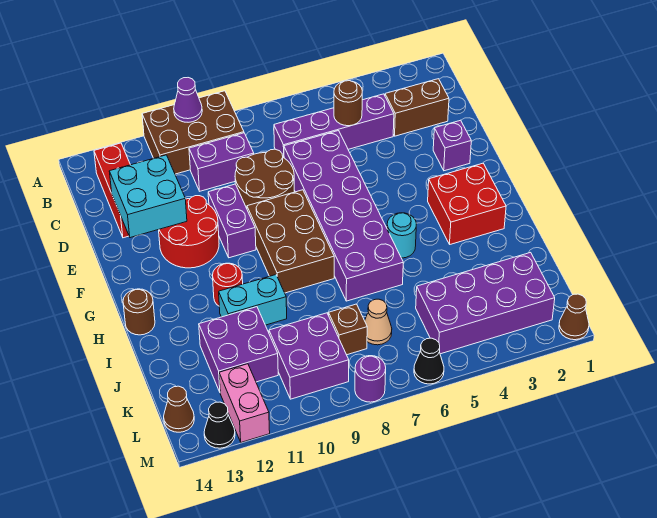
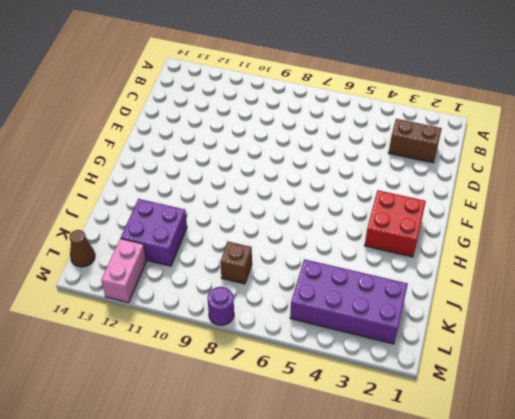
none -> brown brick A9:B11 level 1
none -> red brick B13:D13 level 1
none -> purple brick C4:C7 level 1
none -> purple brick C9:C10 level 1

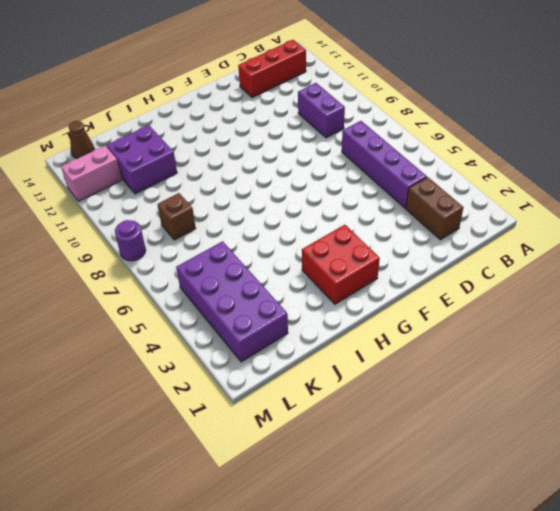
none -> brown brick A9:B11 level 1
none -> purple brick D6:I7 level 1
none -> brown round brick D8:E9 level 1
none -> purple brick E2 level 1

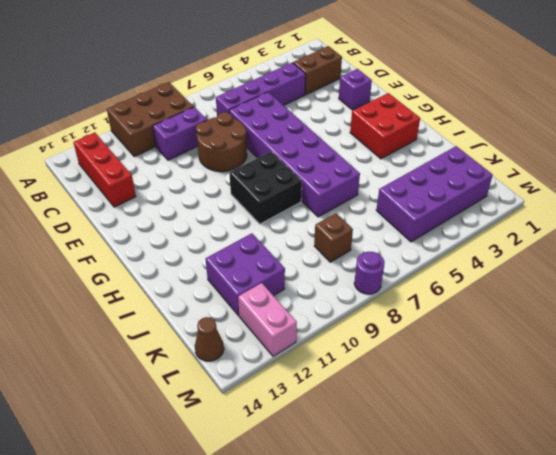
black brick G8:H9 level 1 -> brown brick F8:H9 level 1
none -> purple brick E10:F10 level 1
none -> red round brick E11:F12 level 1
none -> cyan round brick H5 level 1
none -> red round brick H11 level 1

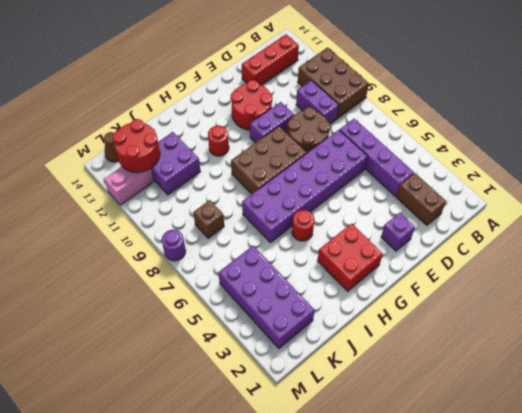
red round brick H5 level 1 -> cyan round brick H5 level 1
red round brick K12:L13 level 2 -> none
none -> brown round brick H14 level 1
none -> cyan brick I10:I11 level 1
none -> tan cone K7 level 1
none -> purple brick K9:L10 level 1

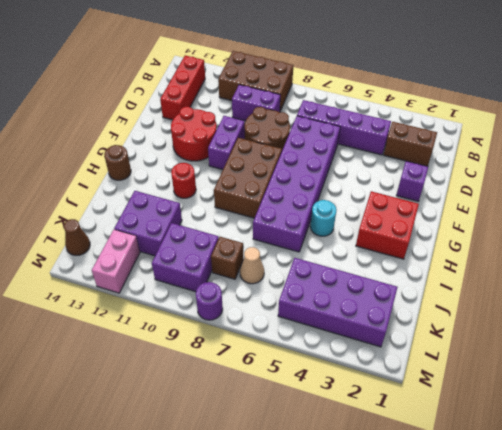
none -> cyan brick I10:I11 level 1
none -> brown cone M1 level 1
none -> black cone M6 level 1
none -> black cone M13 level 1

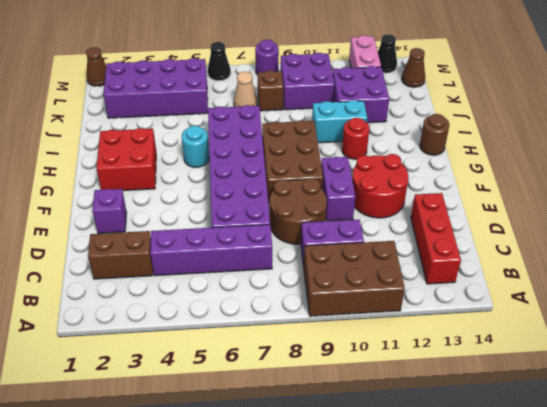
none -> purple cone A10 level 2
none -> brown round brick C5 level 2
none -> cyan brick D12:E13 level 2

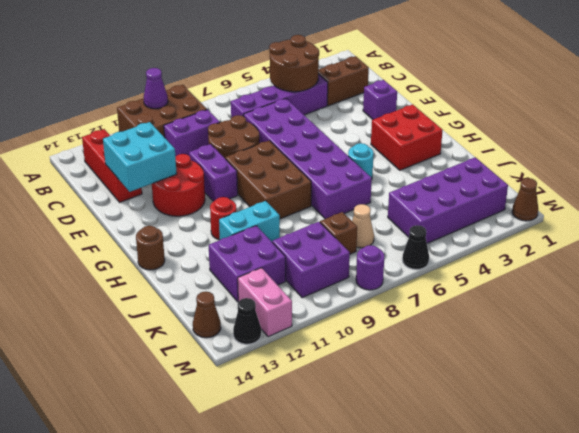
brown round brick B4:C5 level 2 -> brown round brick C5 level 2

